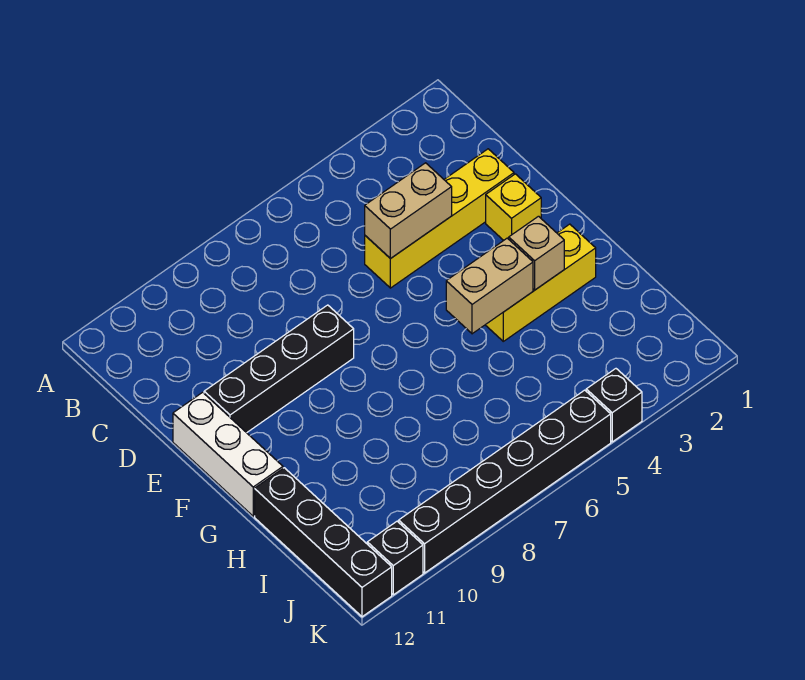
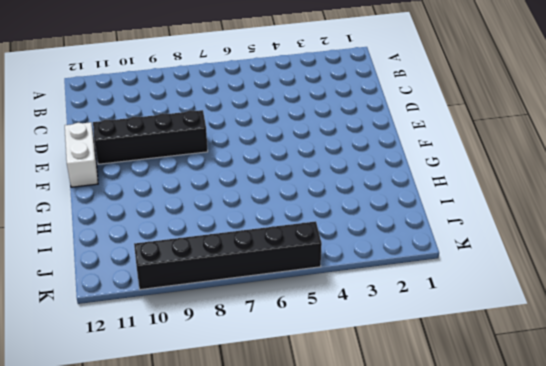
white brick E12:F12 level 1 -> white brick E12:G12 level 1
none -> yellow brick D2:D5 level 1
none -> yellow brick E2 level 1
none -> yellow brick G2:G4 level 1

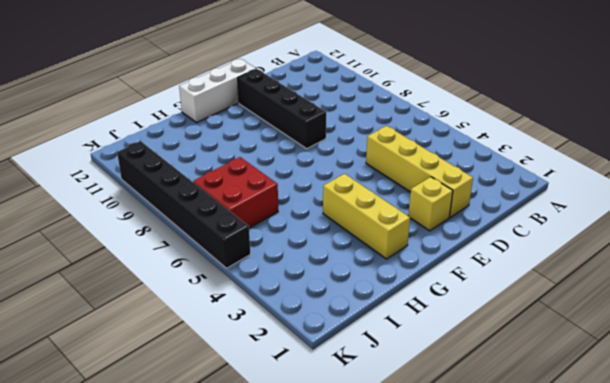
red brick I6:J7 level 1 -> none
none -> black brick H12:K12 level 1
none -> black brick K4 level 1
none -> black brick K11 level 1

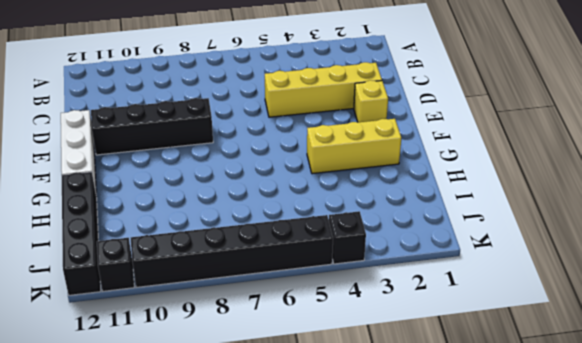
none -> tan brick D4:D5 level 2
none -> tan brick G3 level 2
none -> tan brick G4:G5 level 2

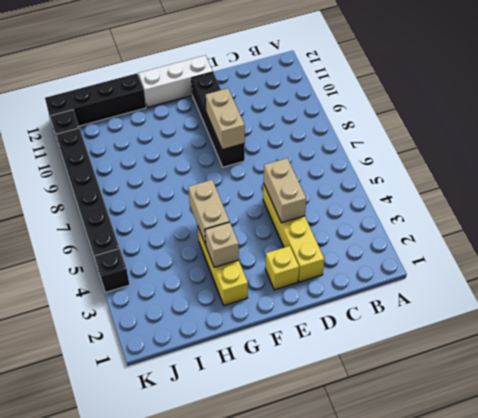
tan brick E8:E9 level 2 -> none

